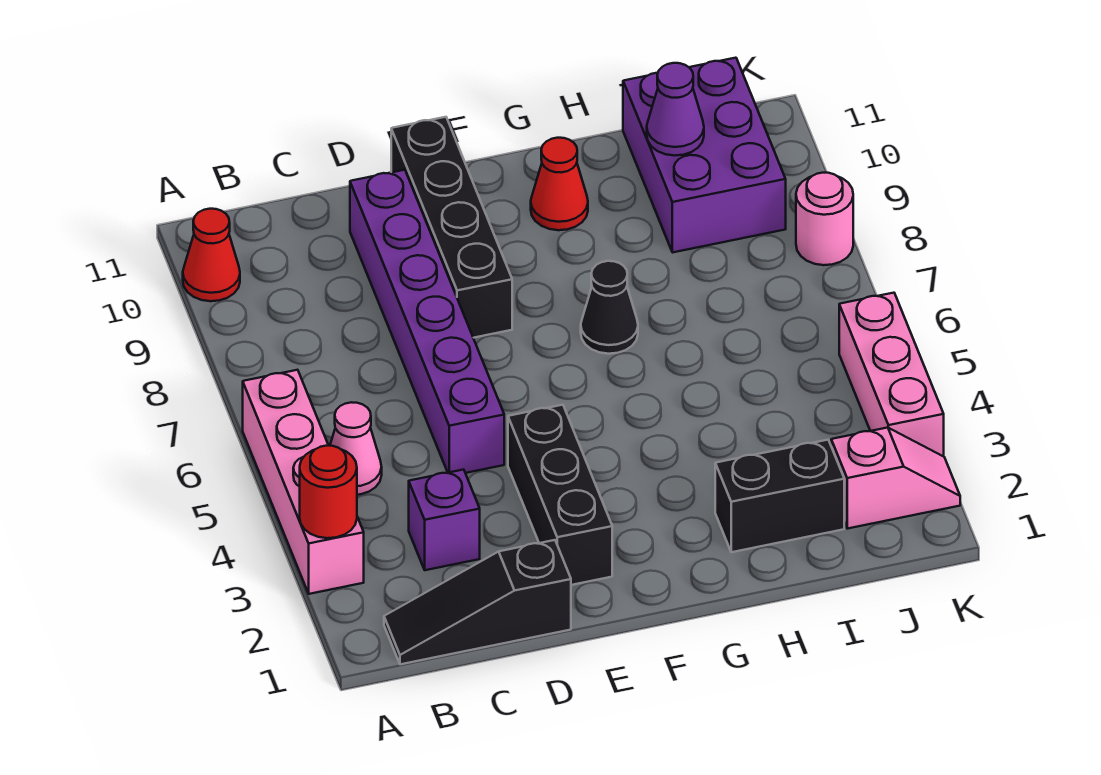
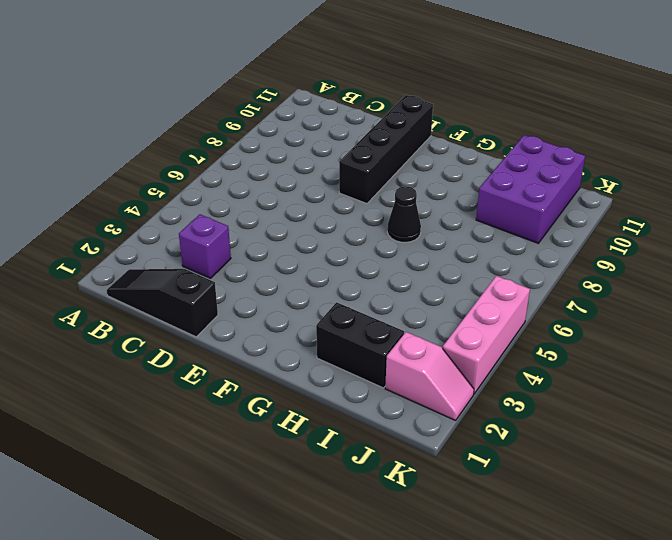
none -> pink brick A3:A6 level 1
none -> red cone A10 level 1
none -> pink cone B5 level 1

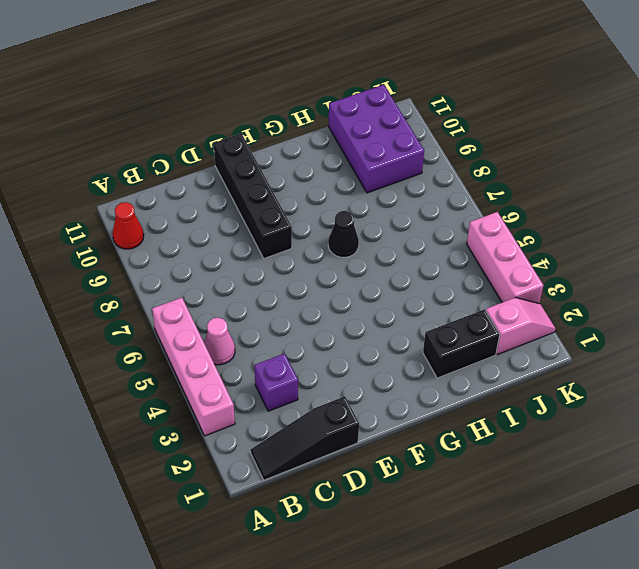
none -> purple brick D5:D10 level 1
none -> black brick E2:E4 level 1
none -> red cone G10 level 1

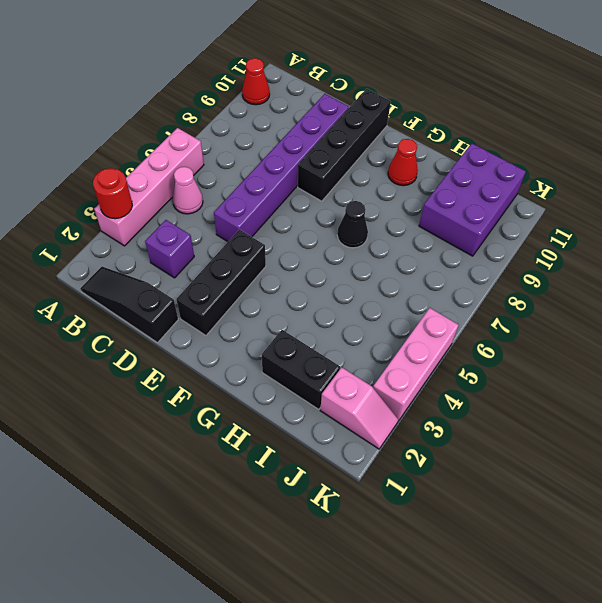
none -> pink round brick K8 level 1
none -> purple cone I10 level 2

